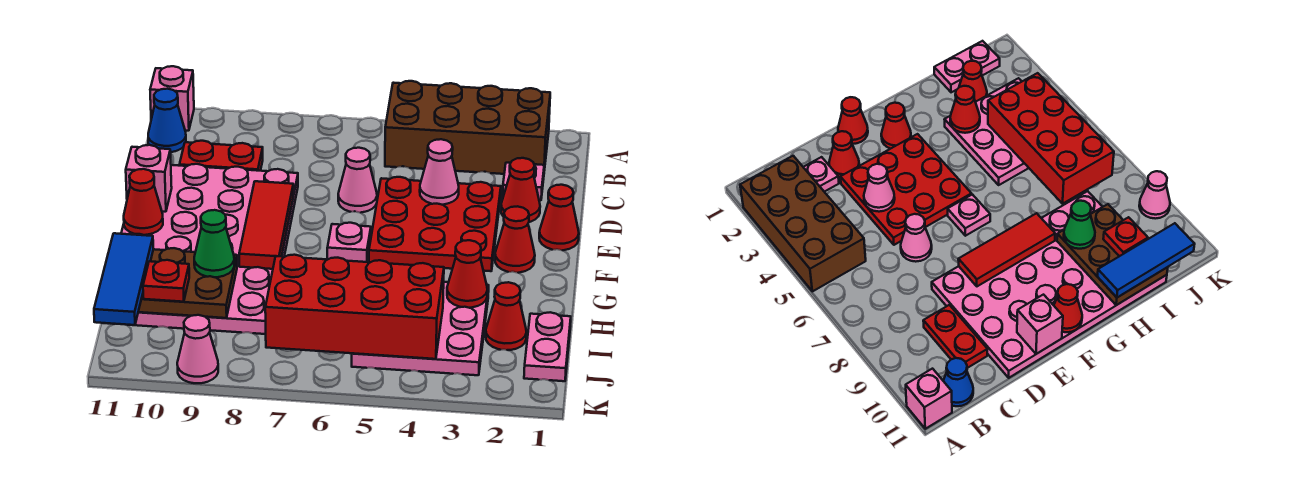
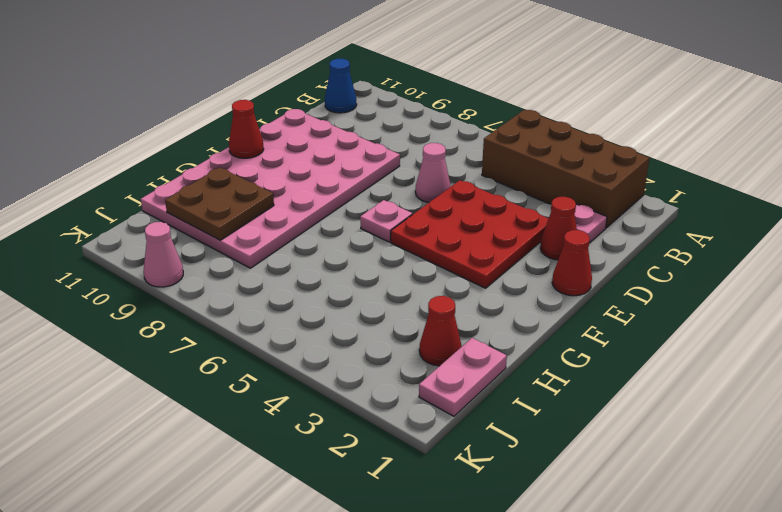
brown plate H9:I10 level 2 -> brown plate H9:I11 level 2
none -> pink brick A11 level 1
none -> red plate C9:C10 level 1
none -> red cone F2 level 1

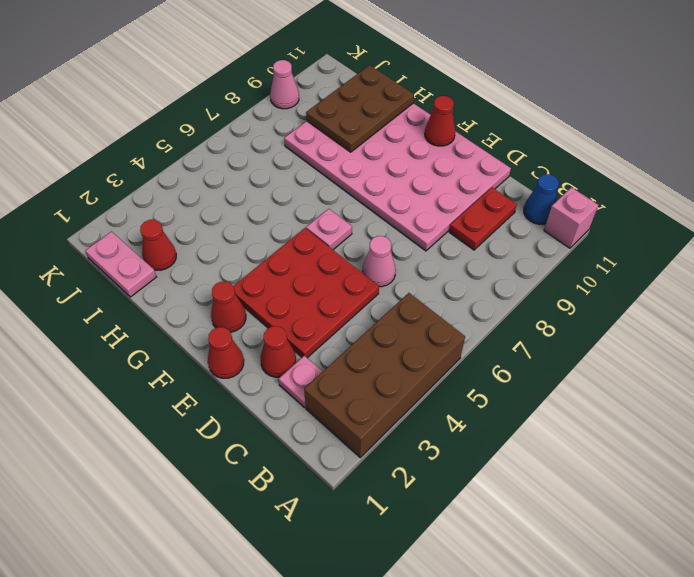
none -> pink plate H3:J5 level 1
none -> pink cone D4 level 2
none -> red tile E8:G8 level 2

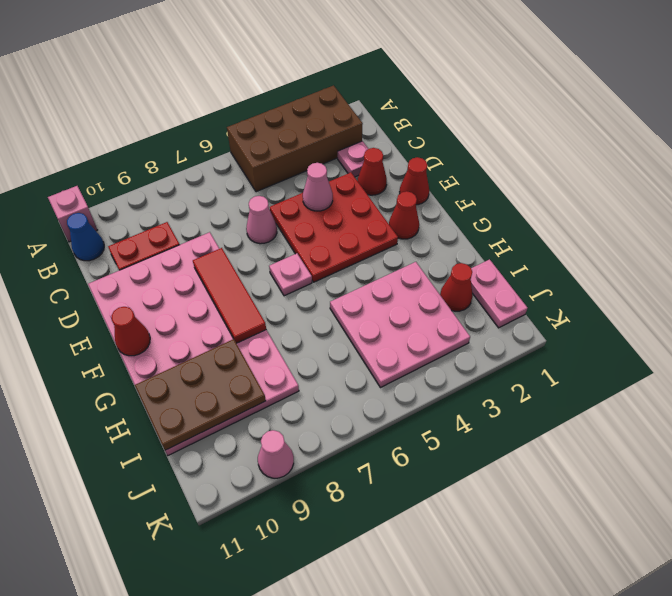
none -> pink brick E11 level 2
none -> red cone H3 level 2
none -> red brick I4:J7 level 2

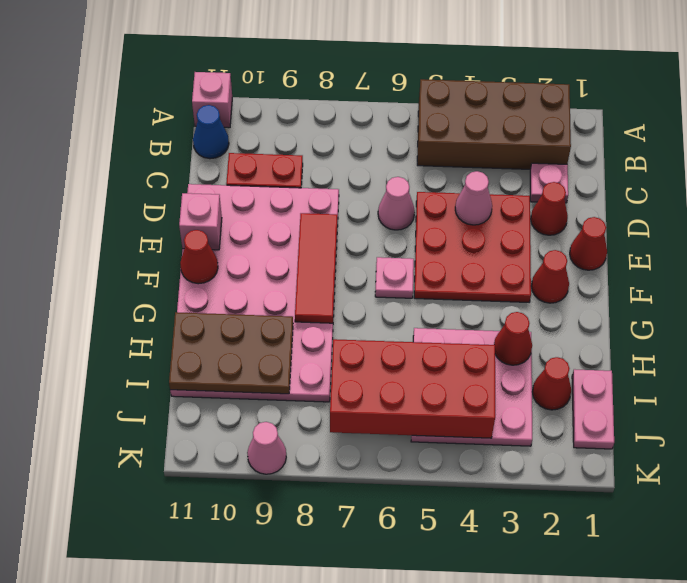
none -> green cone H9 level 3
none -> blue tile H11:J11 level 3
none -> red plate I10 level 3

